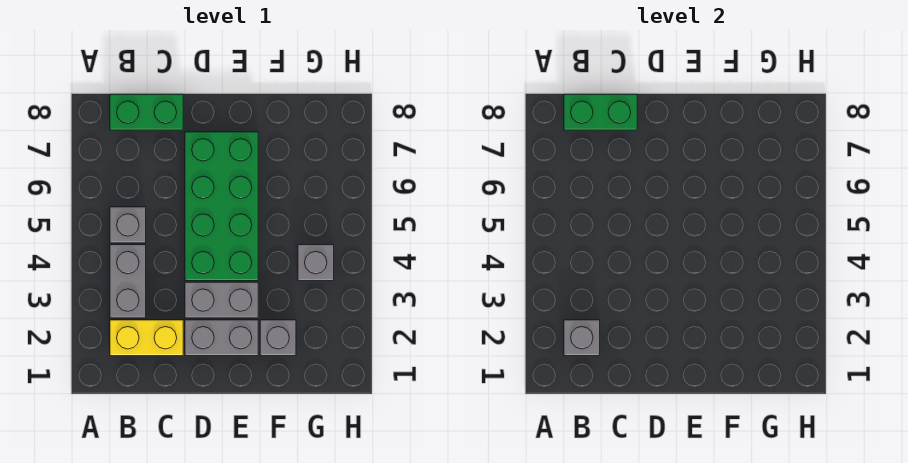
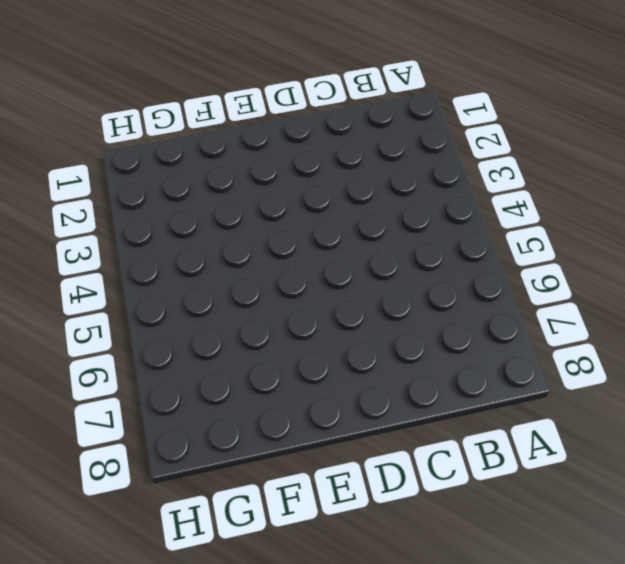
none -> yellow brick B2:C2 level 1
none -> grey brick B3:B4 level 1

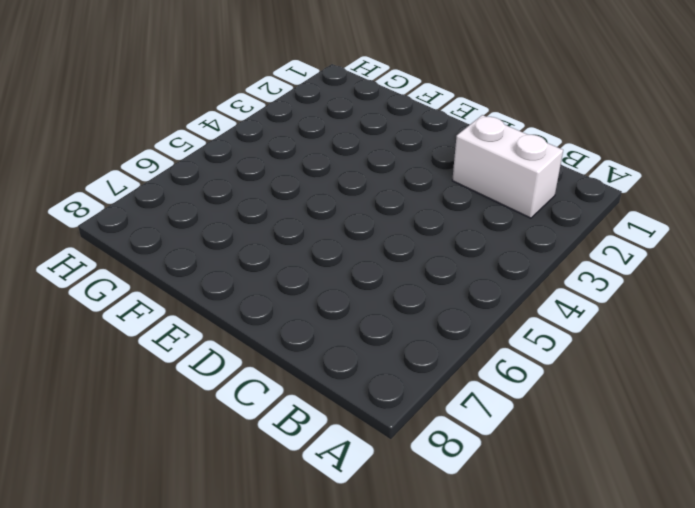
white brick B2:C2 level 1 -> yellow brick B2:C2 level 1
none -> grey brick B3:B4 level 1
none -> grey brick B5 level 1

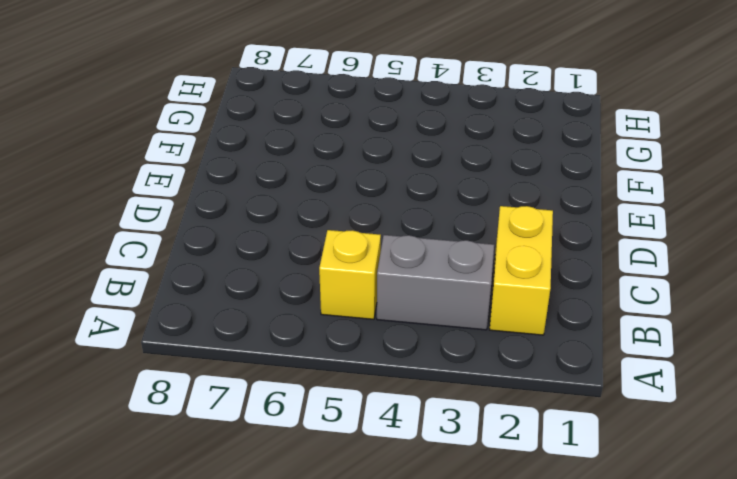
yellow brick B5 level 1 -> grey brick B5 level 1
none -> green brick B8:C8 level 1
none -> grey brick D2:E2 level 1

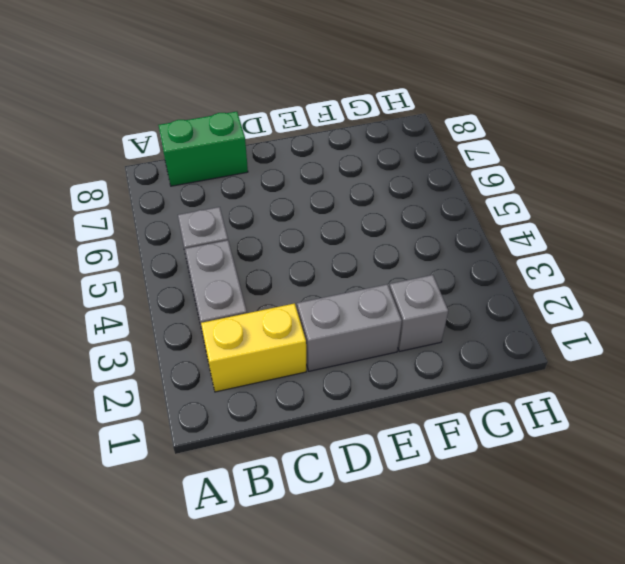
none -> grey brick D3:E3 level 1
none -> green brick D4:E7 level 1

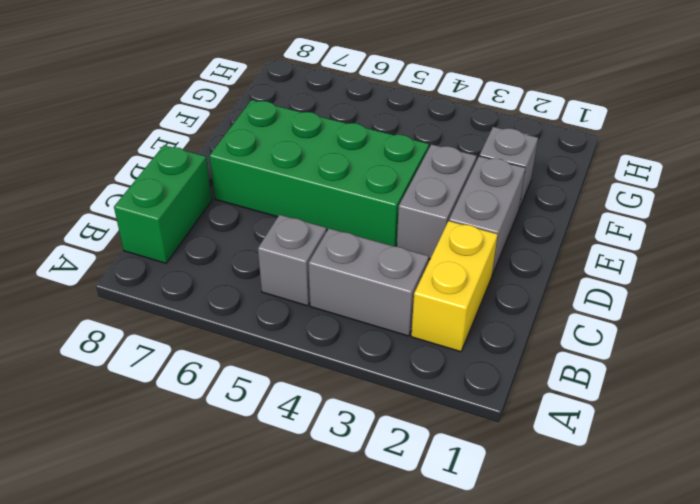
none -> grey brick G4 level 1
none -> grey brick B2 level 2

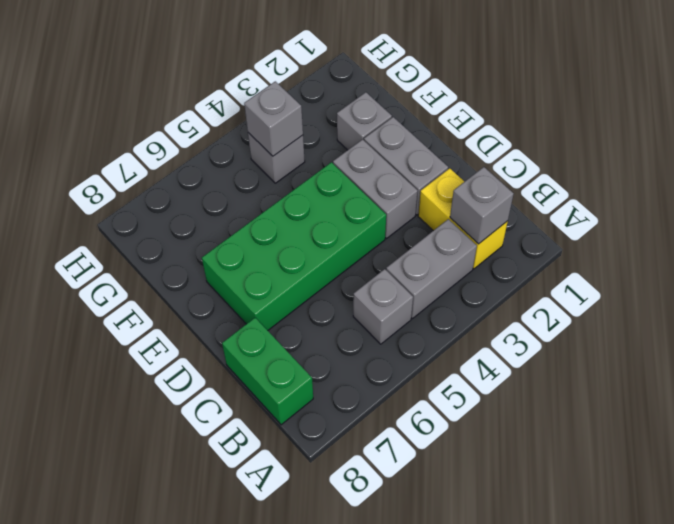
grey brick G4 level 2 -> none
none -> green brick B8:C8 level 2

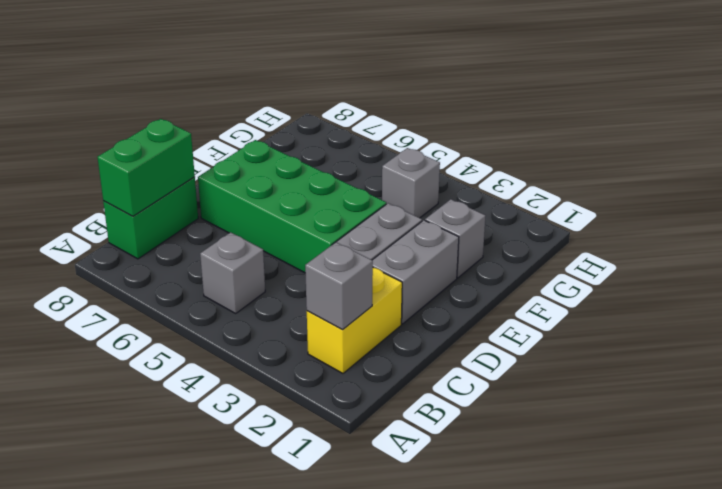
none -> grey brick B3:B4 level 1

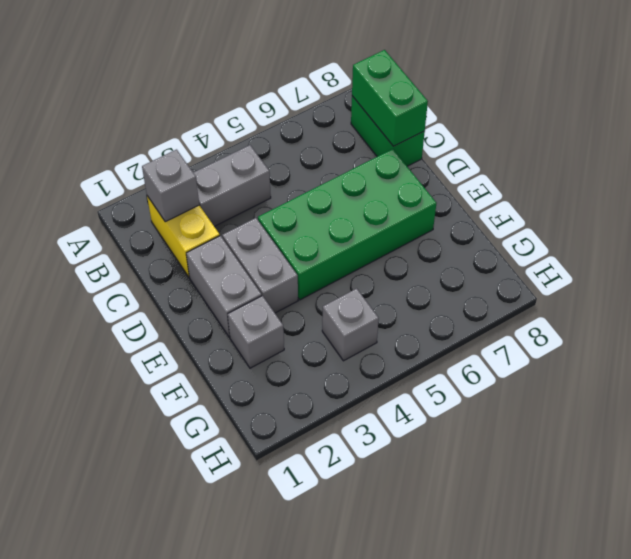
none -> grey brick B5 level 1

